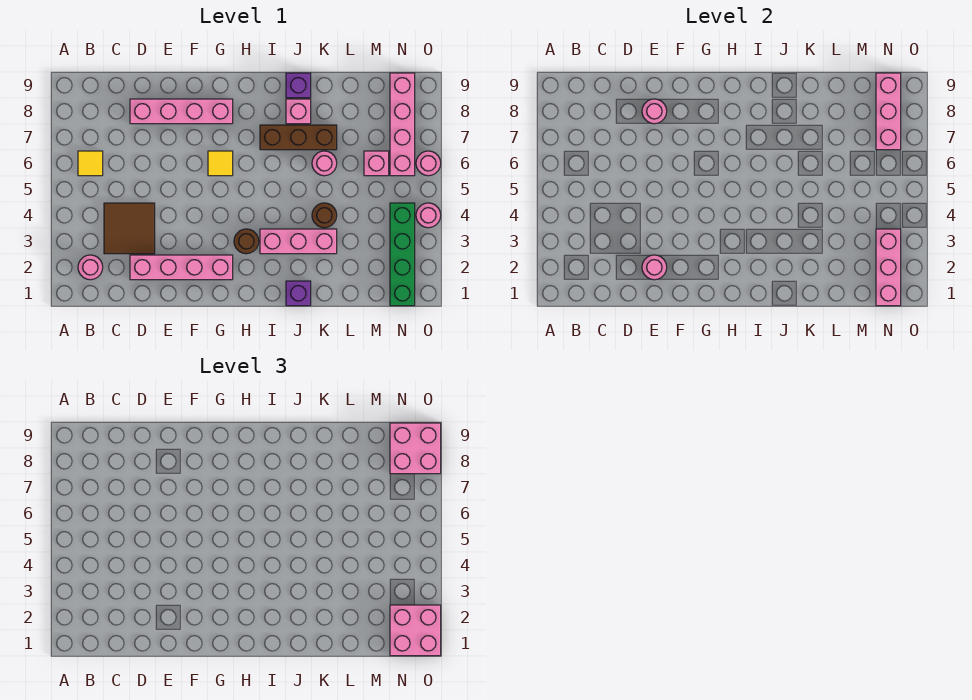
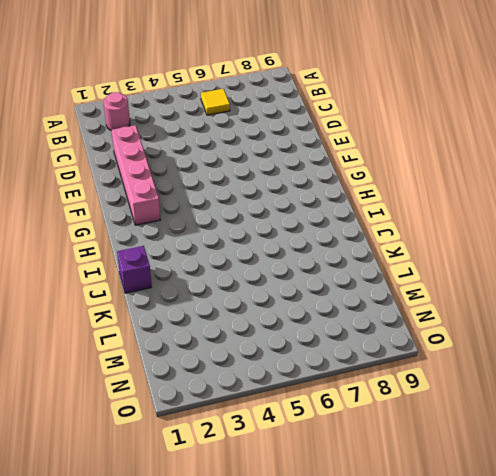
none -> brown tile C3:D4 level 1
none -> pink brick D8:G8 level 1
none -> yellow tile G6 level 1

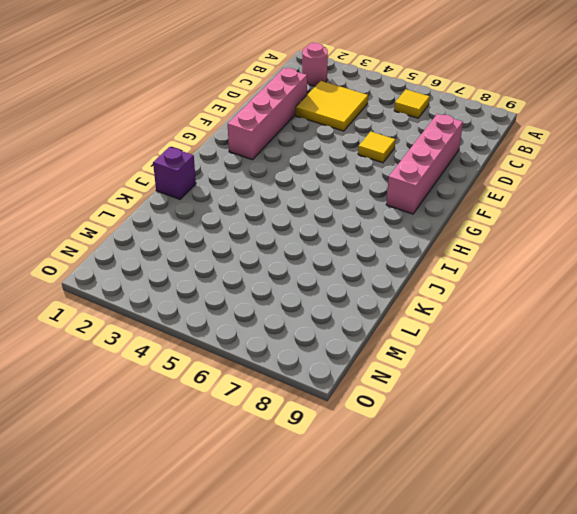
yellow tile C3:D4 level 1 -> brown tile C3:D4 level 1
yellow tile E6 level 1 -> yellow tile G6 level 1
none -> brown round brick H3 level 1
none -> pink brick I3:K3 level 1
none -> brown brick I7:K7 level 1

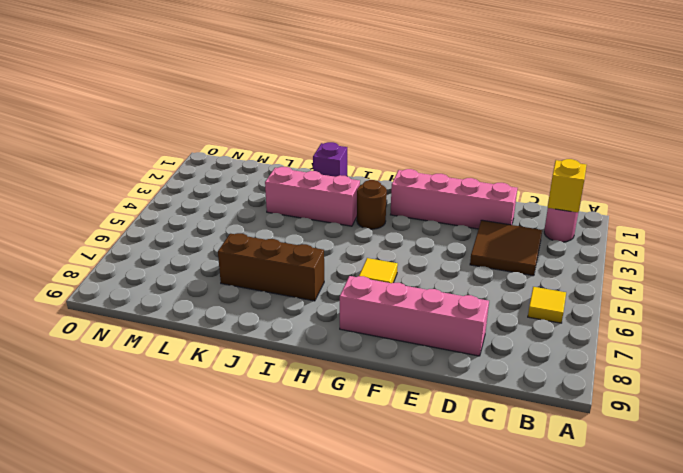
yellow brick B2 level 2 -> none
none -> pink brick J8 level 1
none -> purple brick J9 level 1
none -> brown round brick K4 level 1

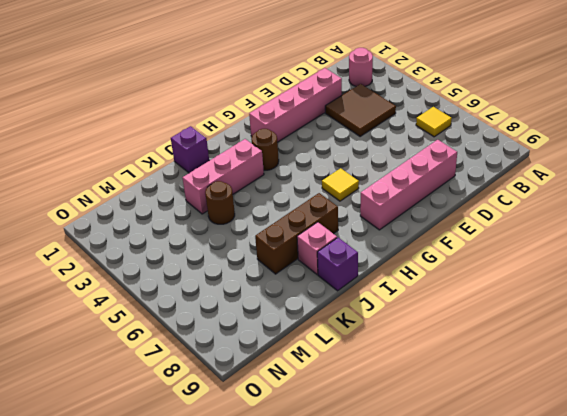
none -> pink round brick K6 level 1
none -> pink brick M6 level 1
none -> green brick N1:N4 level 1

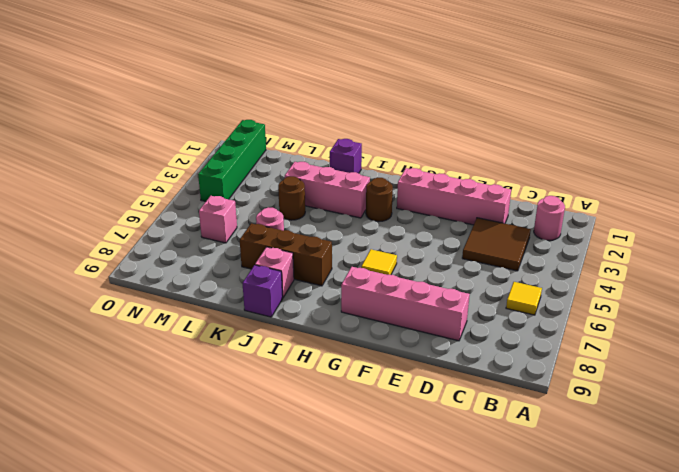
none -> pink brick N6:N9 level 1
none -> pink round brick O4 level 1
none -> pink round brick O6 level 1

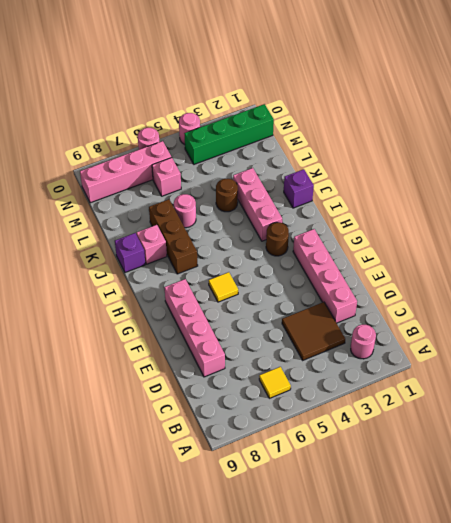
none -> pink round brick E2 level 2
none -> pink round brick E8 level 2
none -> pink brick N1:N3 level 2

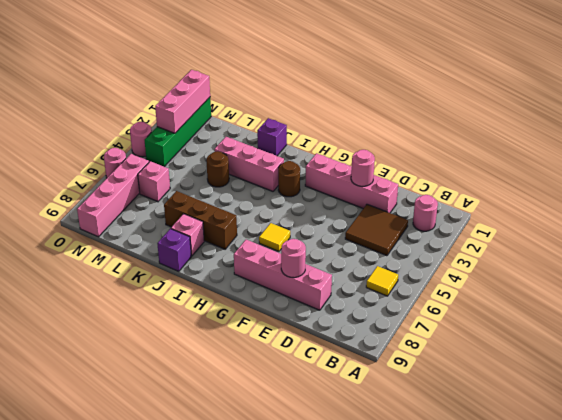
none -> pink round brick K6 level 1
none -> pink brick N7:N9 level 2
none -> pink brick N1:O2 level 3

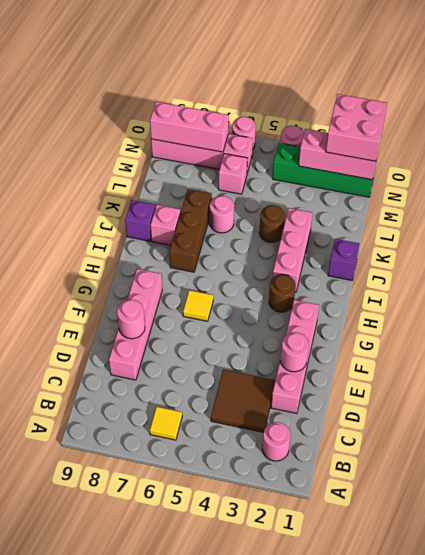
none -> pink brick N8:O9 level 3

